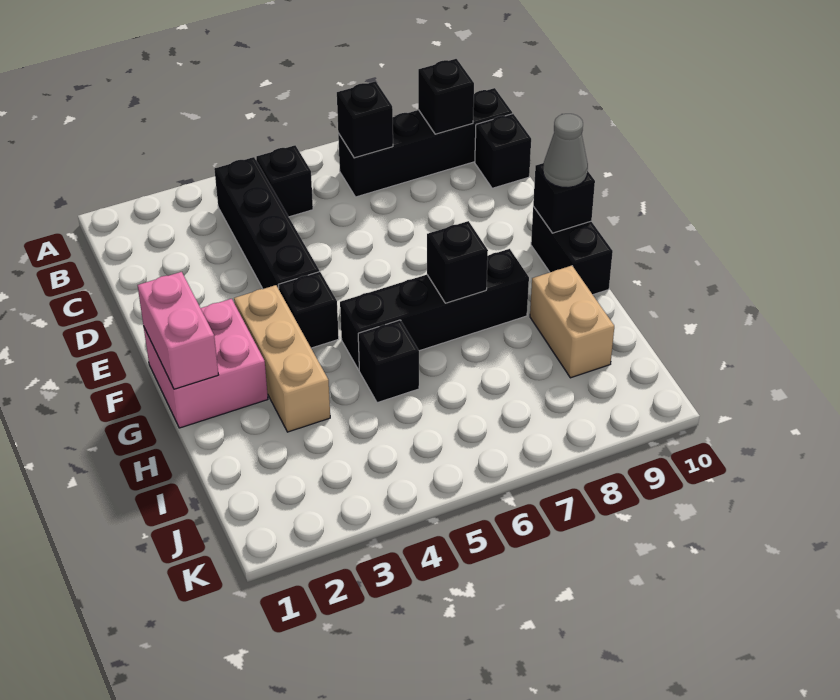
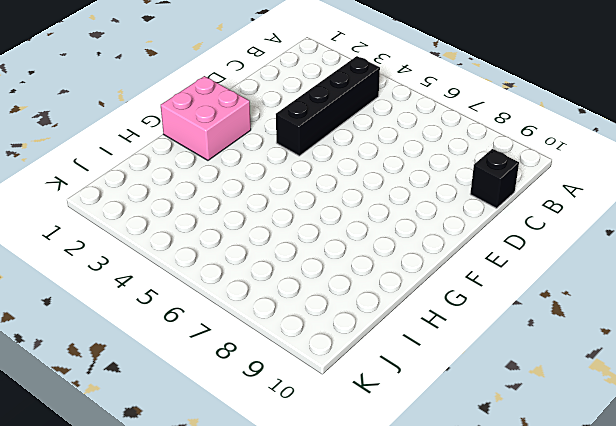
none -> black brick B5 level 1
none -> black brick B7:B10 level 1
none -> tan brick F3:H3 level 1

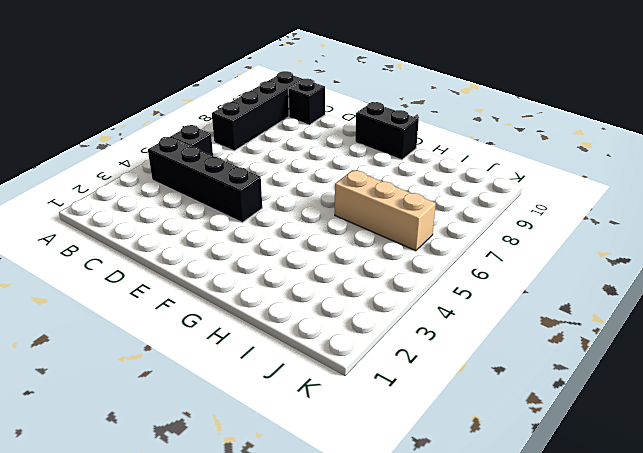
tan brick H6:J6 level 1 -> tan brick F3:H3 level 1
none -> pink brick F1:G2 level 1
none -> black brick F4 level 1
none -> black brick G5:G8 level 1

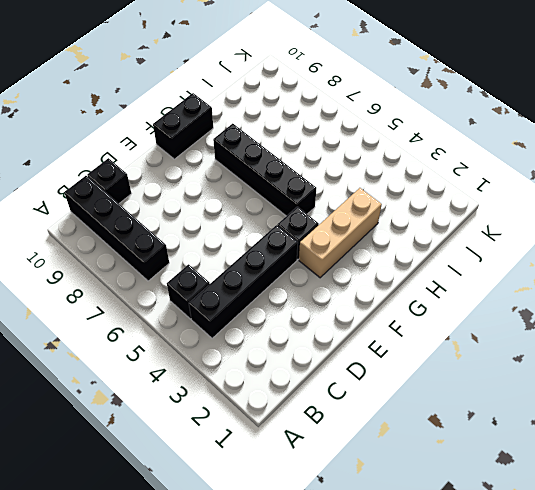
none -> pink brick F1:G2 level 1
none -> black brick H5 level 1
none -> tan brick H9:I9 level 1

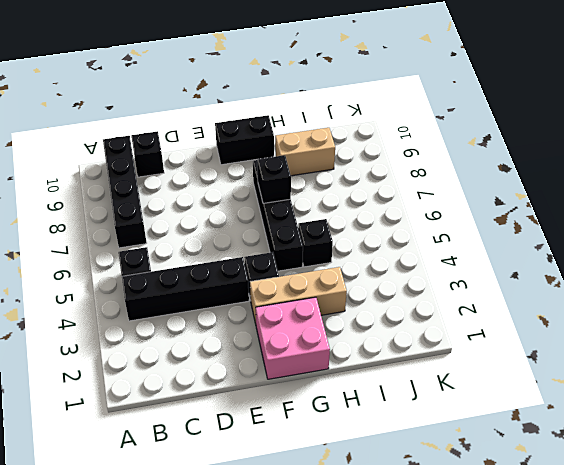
none -> black brick B7 level 2
none -> black brick B9 level 2
none -> pink brick F1:G1 level 2

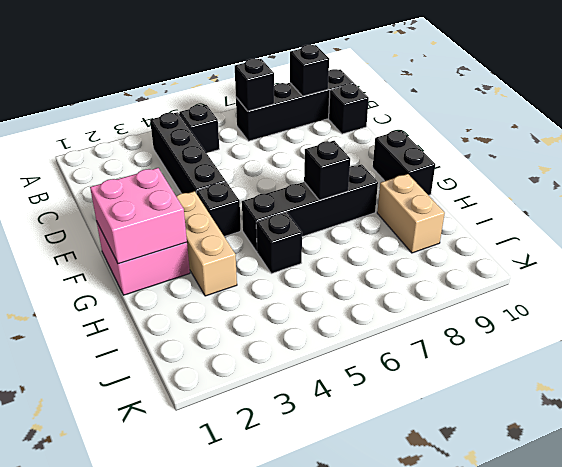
pink brick F1:G2 level 2 -> pink brick F1:G1 level 2
none -> black brick F10 level 2
none -> grey cone F10 level 3

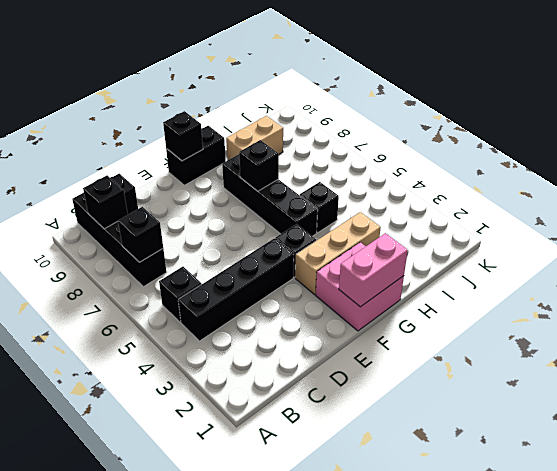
none -> grey cone F10 level 3

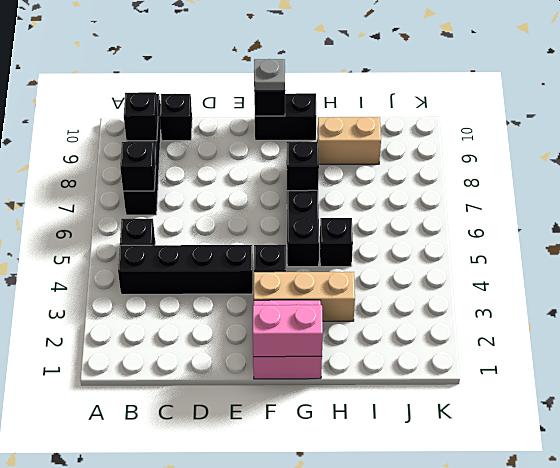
grey plate F10 level 3 -> grey cone F10 level 3

